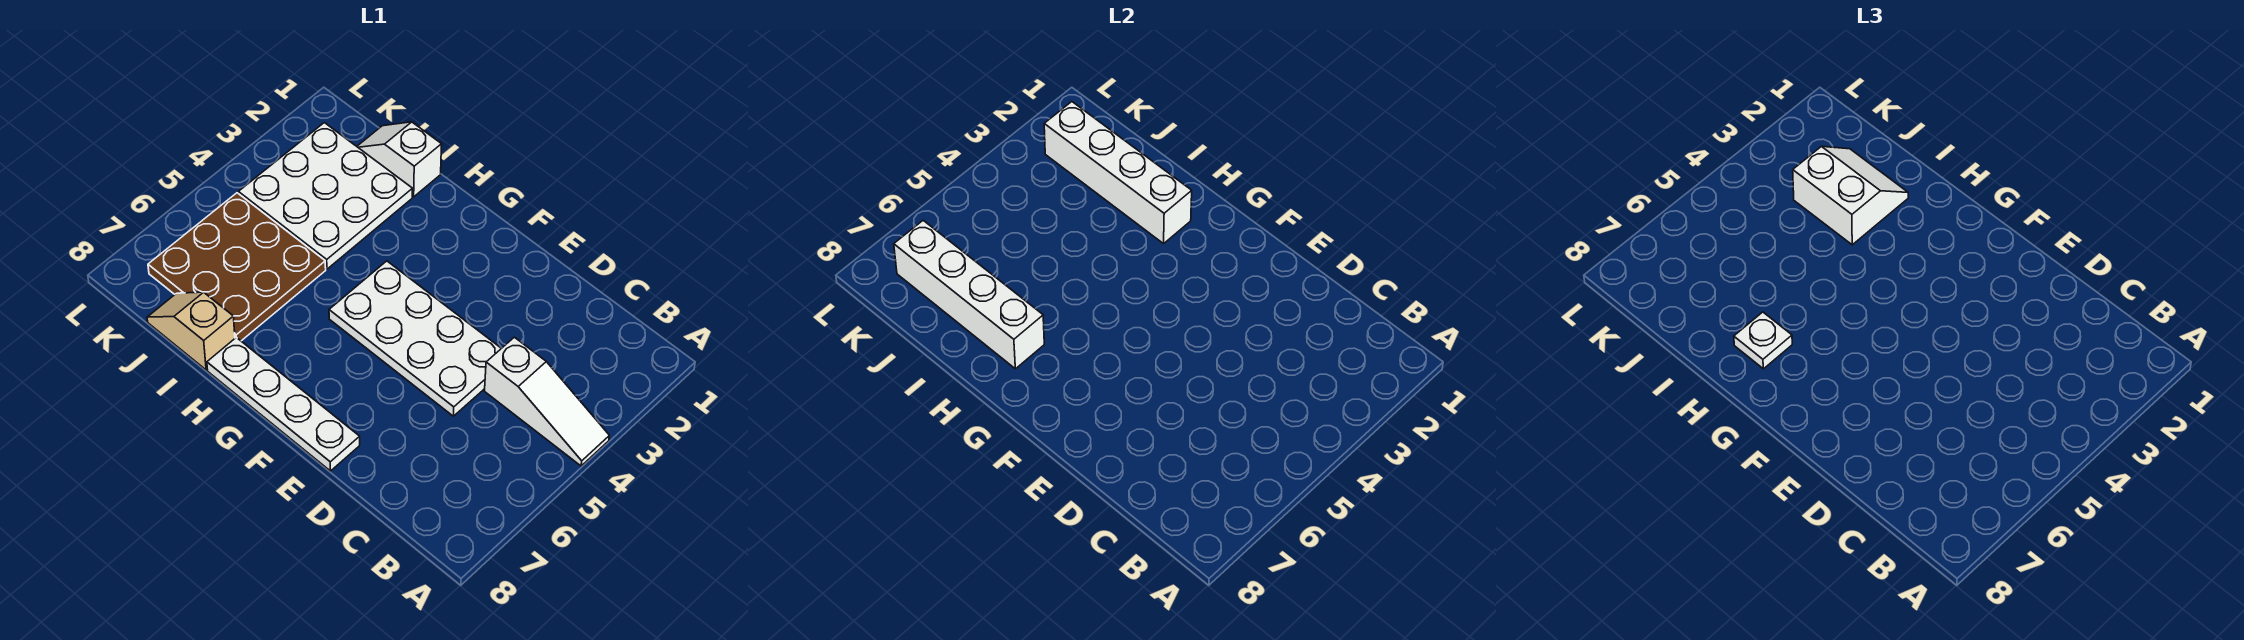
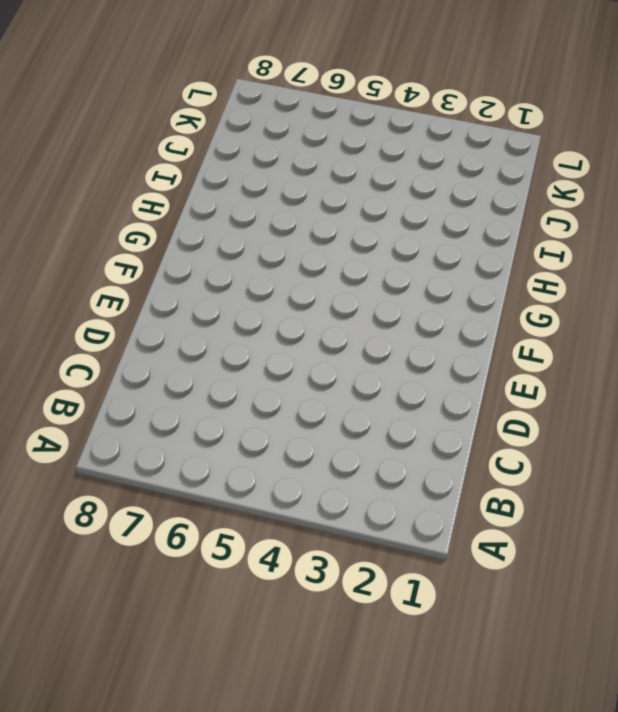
none -> white slope A4:C4 level 1 top C
none -> white plate D4:G5 level 1

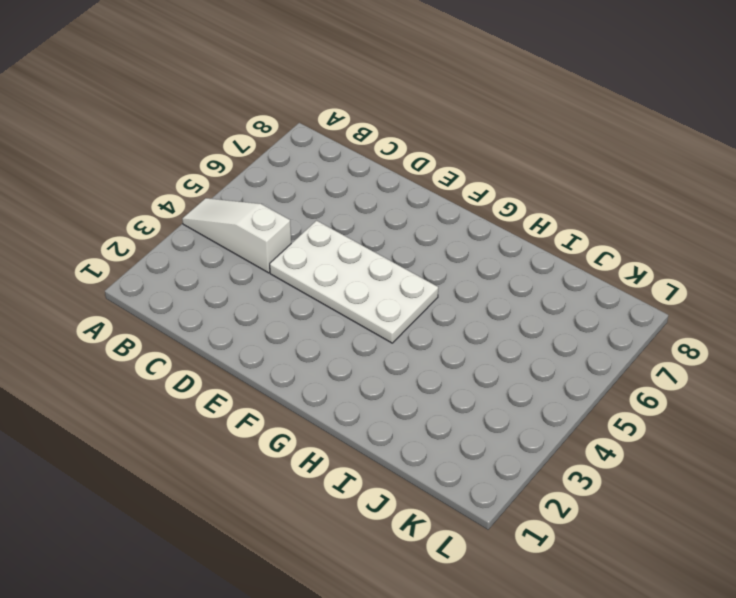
none -> white plate E8:H8 level 1
none -> white slope I1:J1 level 1 top I

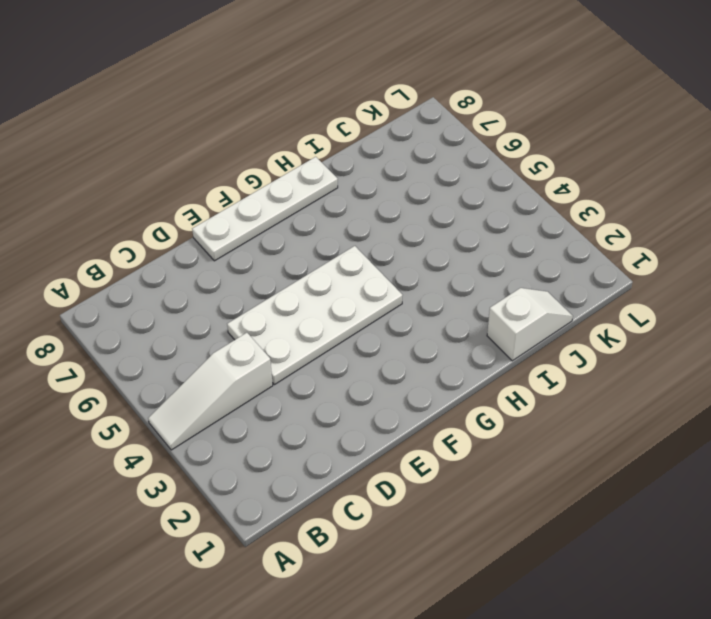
none -> white plate I2:K4 level 1
none -> brown plate I5:K7 level 1

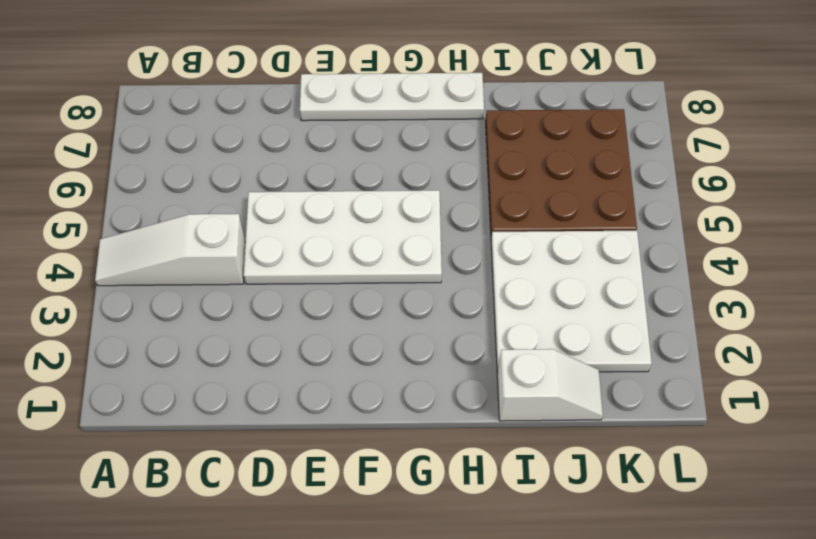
none -> tan slope I8:J8 level 1 top I
none -> white brick H2:K2 level 2

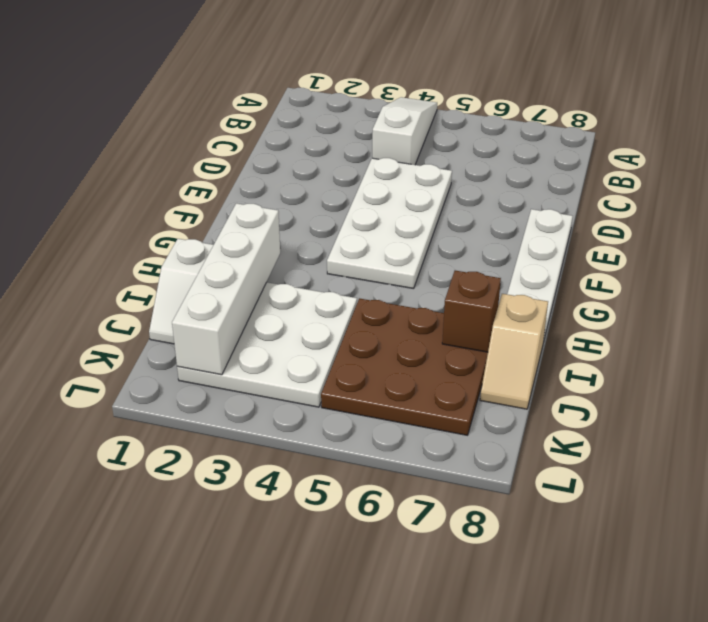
brown brick I7 level 2 -> white brick H7:K7 level 2
none -> white plate H7 level 3
none -> white slope I2:J3 level 3 top 3

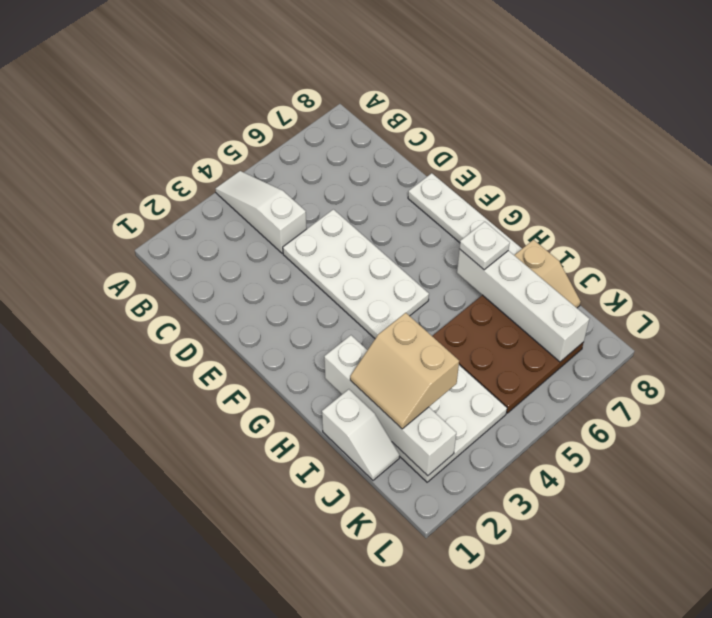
tan slope I2:J3 level 3 top 3 -> white slope I2:J3 level 3 top 3

